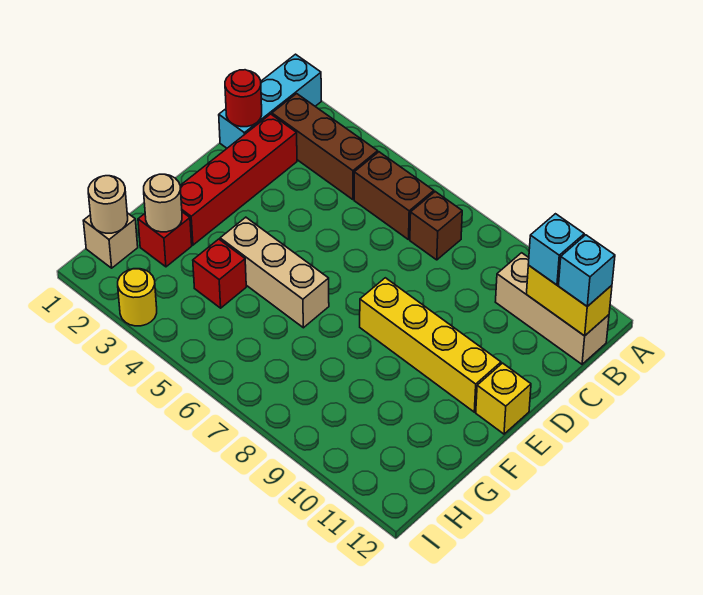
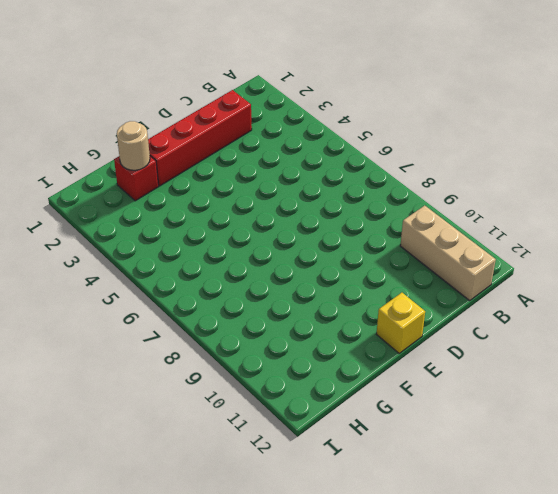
none -> cyan brick A1:C1 level 1
none -> brown brick B2:B4 level 1
none -> brown brick B5:B6 level 1

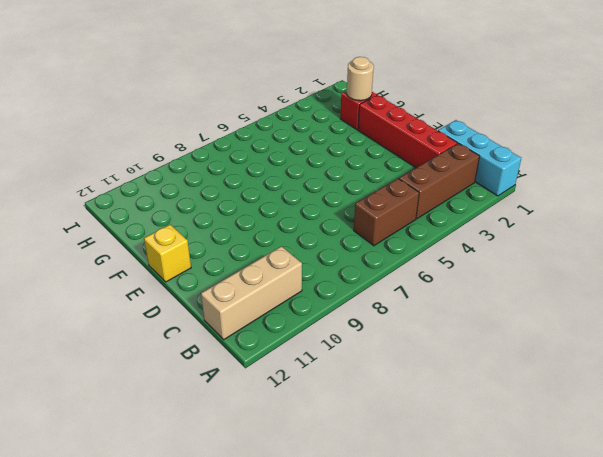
none -> brown brick B7 level 1
none -> yellow brick E8:E11 level 1
none -> tan brick F4:F6 level 1

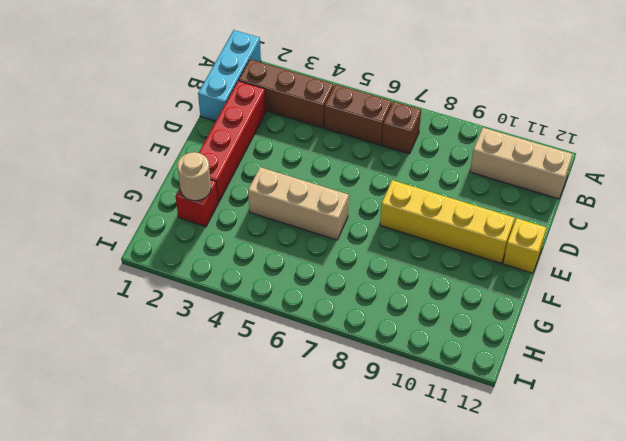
none -> red brick G4 level 1
none -> tan brick H1 level 1
none -> yellow round brick I3 level 1

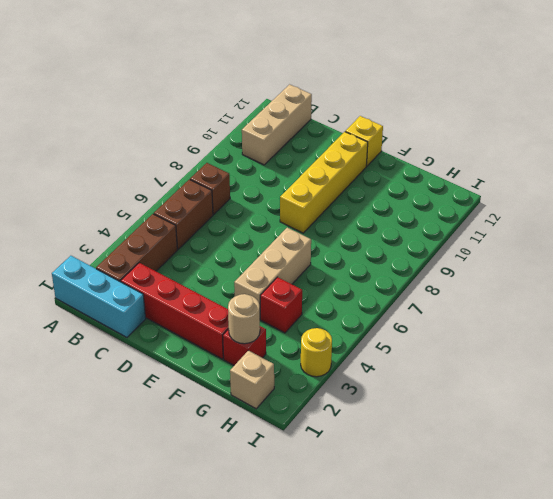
none -> yellow brick B11:B12 level 2
none -> red round brick C1 level 2
none -> tan round brick H1 level 2

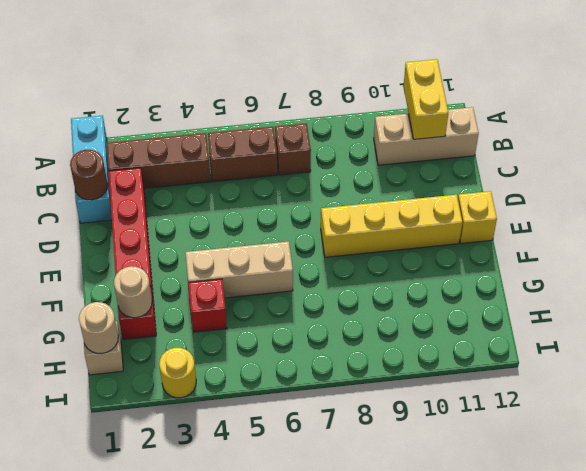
yellow brick A11:B11 level 2 -> yellow brick B11:B12 level 2
brown round brick C1 level 2 -> red round brick C1 level 2
none -> cyan brick B11 level 3
none -> cyan brick B12 level 3

